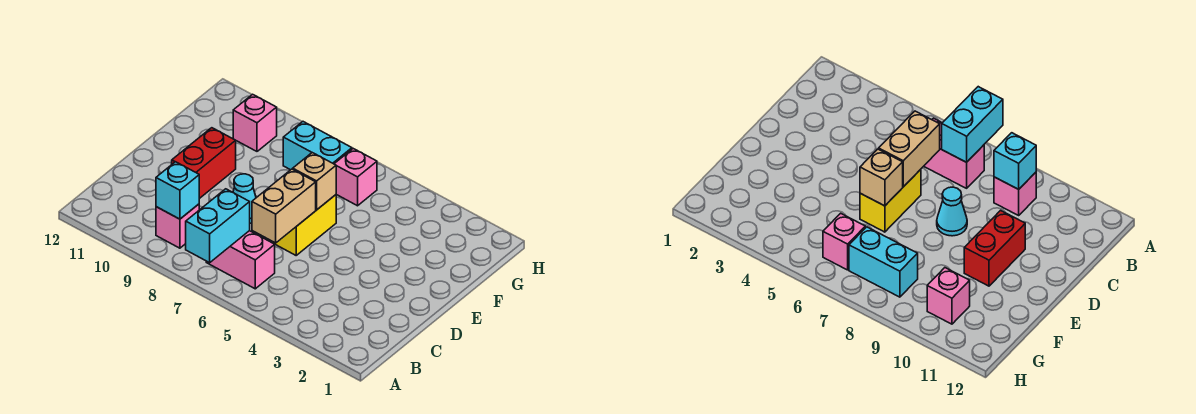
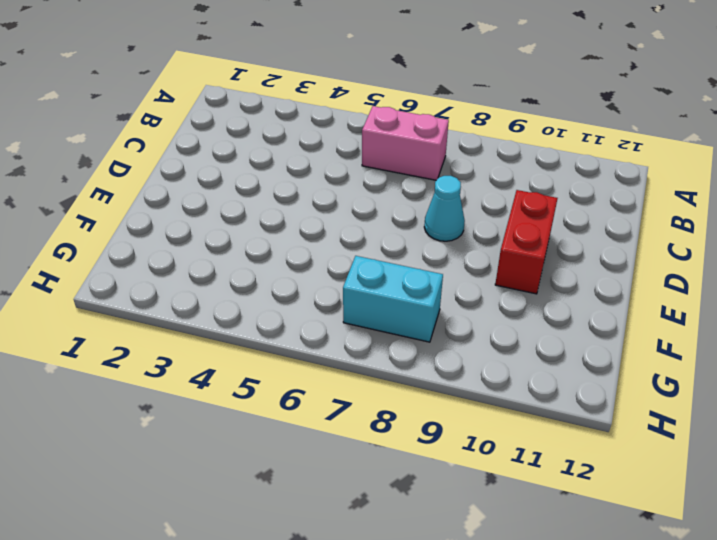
none -> pink brick B9 level 1
none -> yellow brick D6:E6 level 1
none -> pink brick G6 level 1

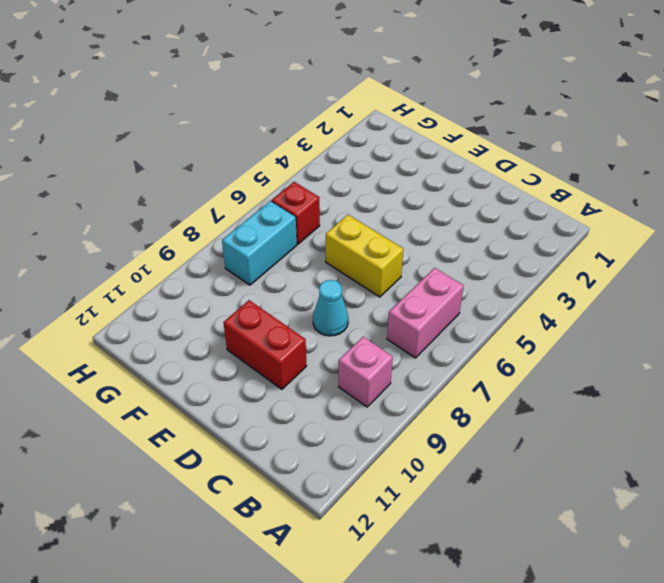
red brick G6 level 1 -> pink brick G6 level 1
none -> pink brick G10 level 1
none -> cyan brick A7:B7 level 2
none -> cyan brick B9 level 2

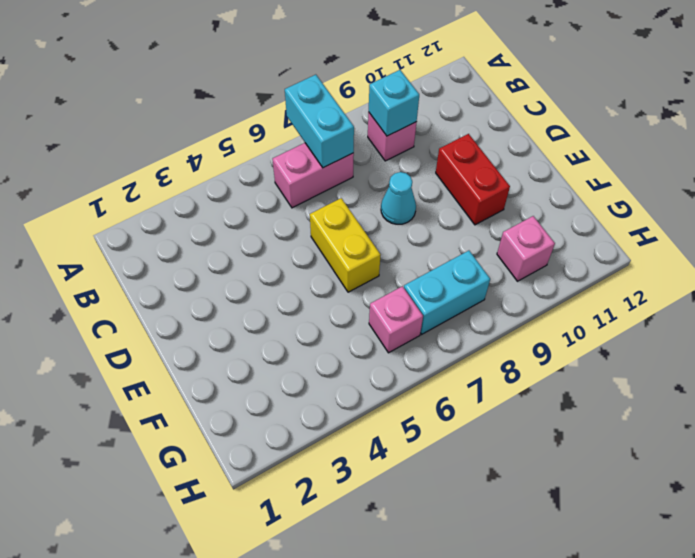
none -> tan brick C6:D6 level 2
none -> tan brick E6 level 2

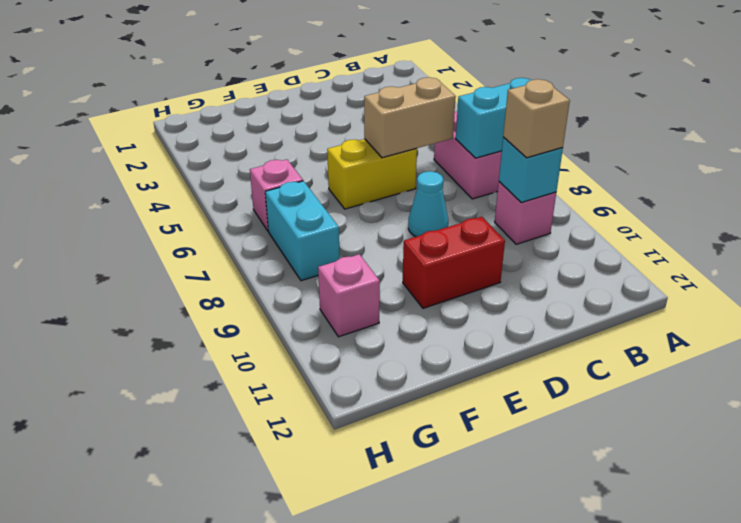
tan brick B9 level 3 -> tan brick E6 level 2

